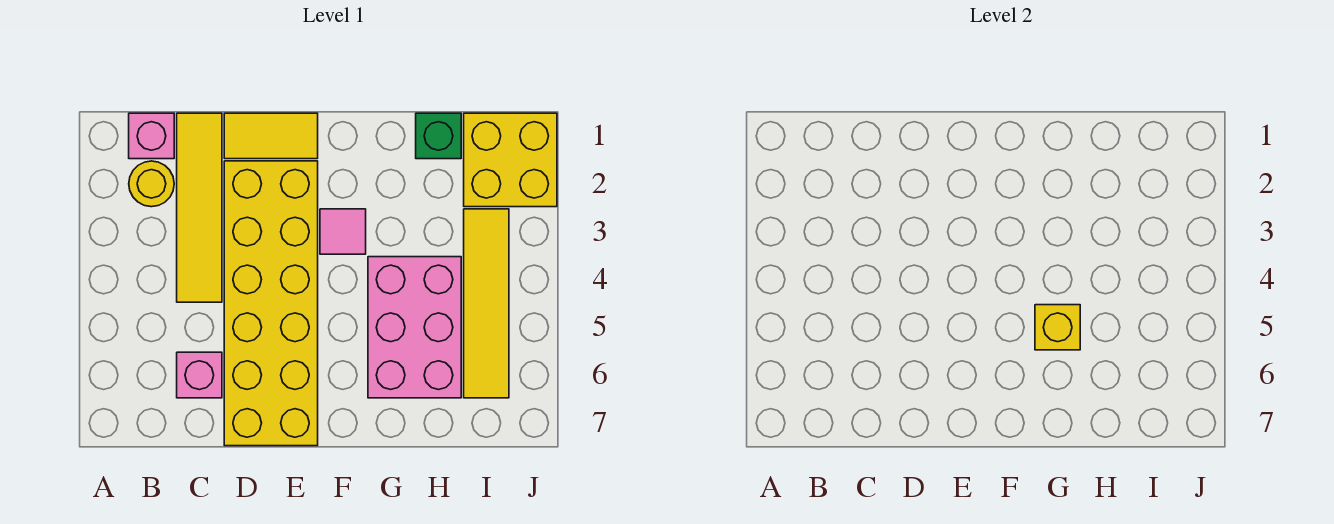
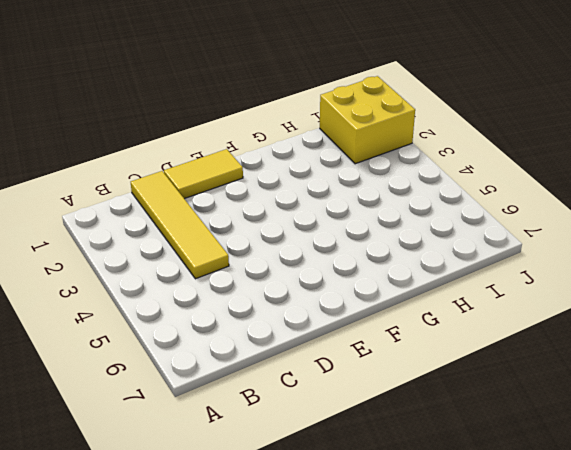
none -> pink brick B1 level 1
none -> yellow round brick B2 level 1
none -> pink brick C6 level 1

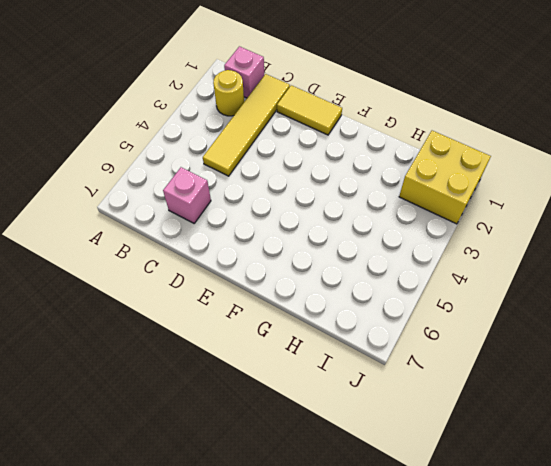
none -> yellow brick D2:E7 level 1
none -> pink tile F3 level 1
none -> pink brick G4:H6 level 1

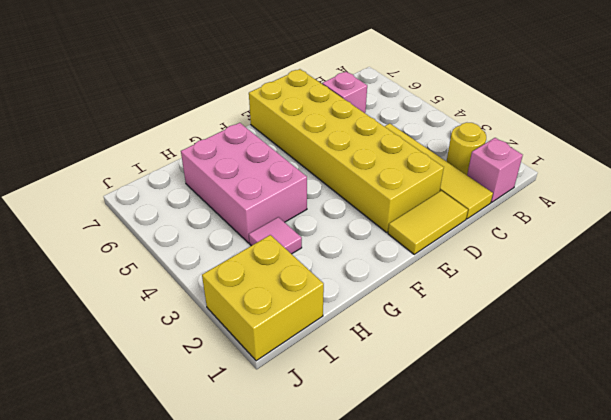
pink tile H3 level 1 -> pink tile F3 level 1
none -> green brick H1 level 1
none -> yellow tile I3:I6 level 1
none -> yellow brick G5 level 2

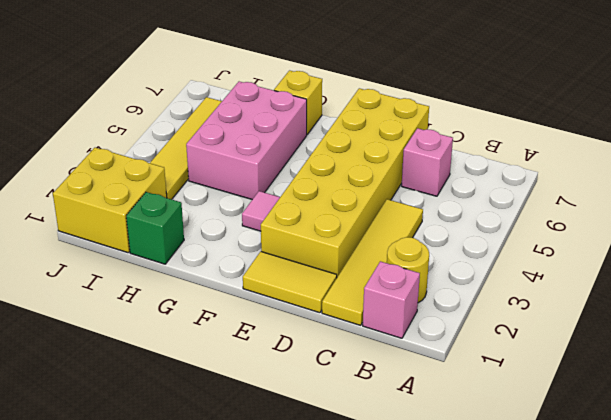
yellow brick G7 level 1 -> yellow brick G5 level 2

